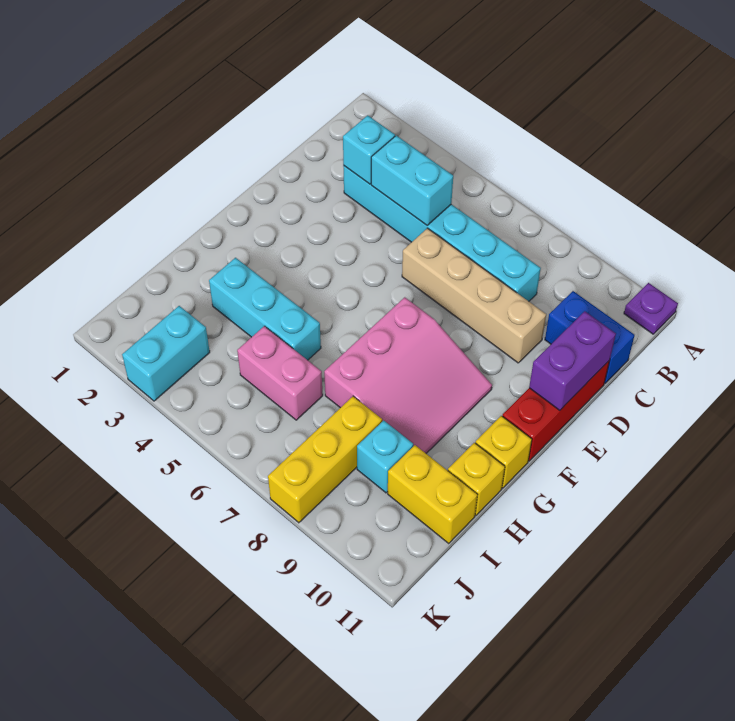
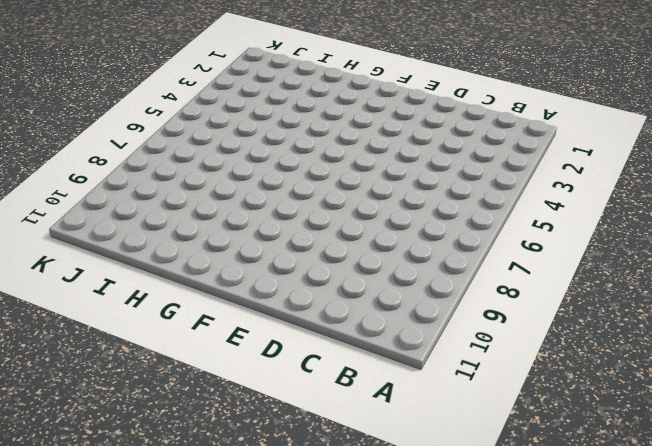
none -> purple plate A11 level 1
none -> cyan brick C3:C8 level 1
none -> blue brick C10:C11 level 1

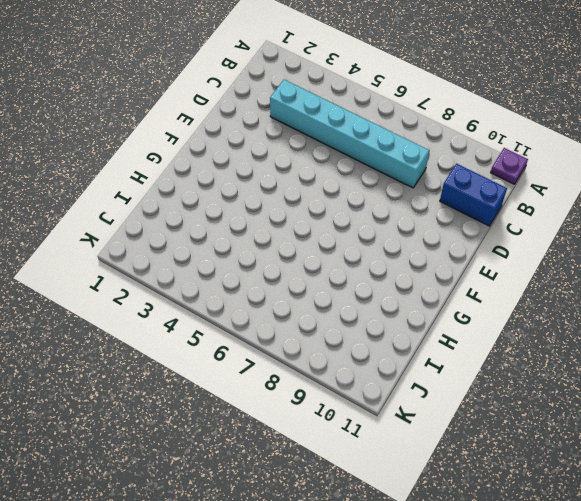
none -> tan brick D6:D9 level 1
none -> red brick D11:F11 level 1
none -> pink slope F7:H9 level 1 top 7

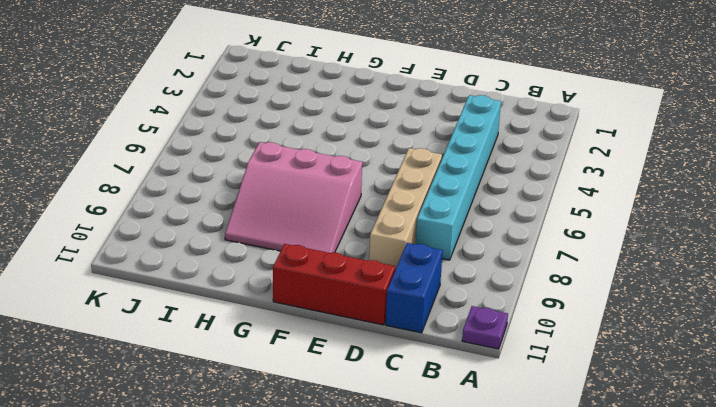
none -> yellow brick G11 level 1
none -> cyan brick H3:H5 level 1
none -> yellow brick H11 level 1

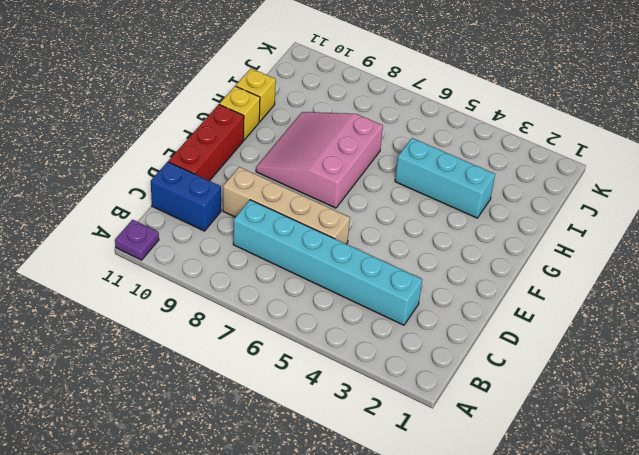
none -> pink brick I5:I6 level 1
none -> yellow brick I8:K8 level 1
none -> cyan brick I9 level 1

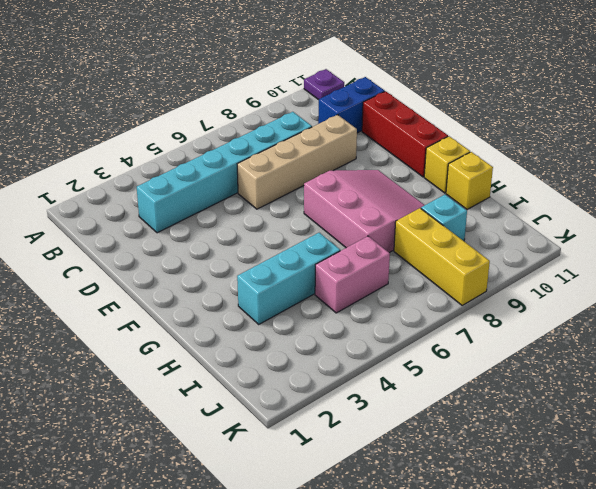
none -> yellow brick I10:I11 level 1
none -> cyan brick J3:K3 level 1
none -> cyan brick C3 level 2

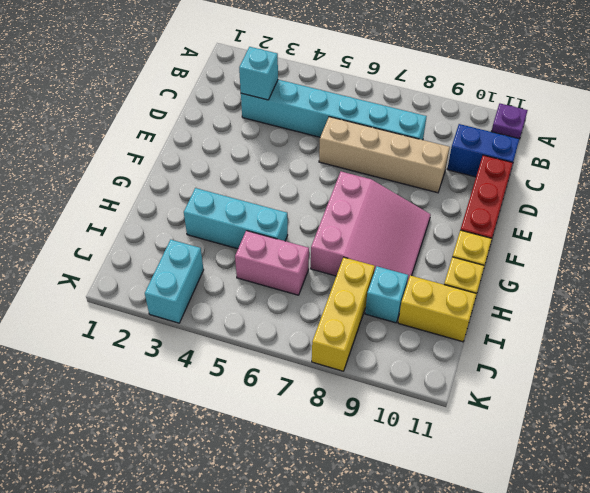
none -> cyan brick C4:C5 level 2
none -> purple brick D11:E11 level 2

